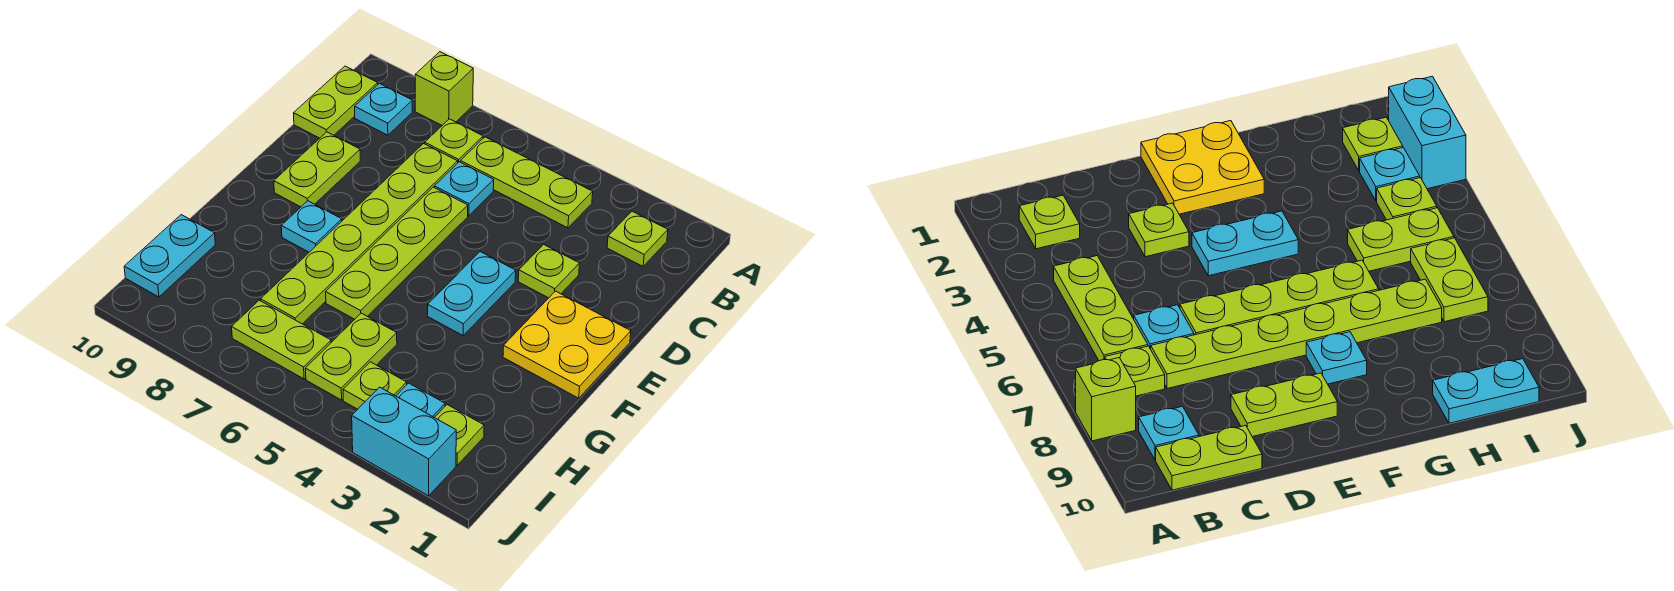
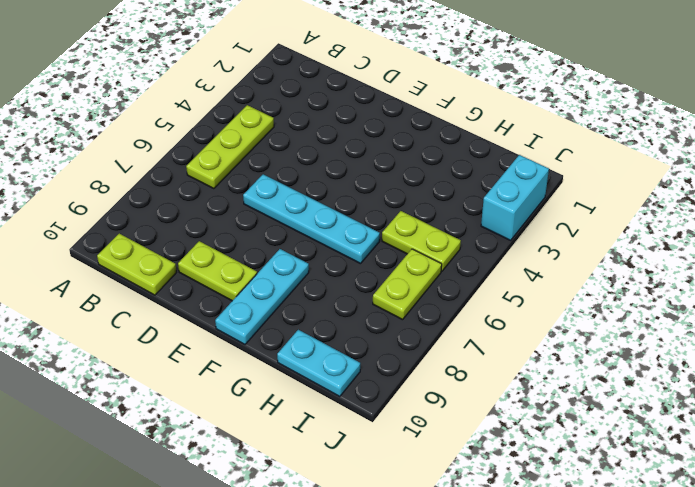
cyan plate D6:G6 level 1 -> lime plate D6:G6 level 1
cyan plate F8:F10 level 1 -> cyan plate F8 level 1
none -> lime brick A8 level 1
none -> lime plate B2 level 1
none -> lime plate B7 level 1

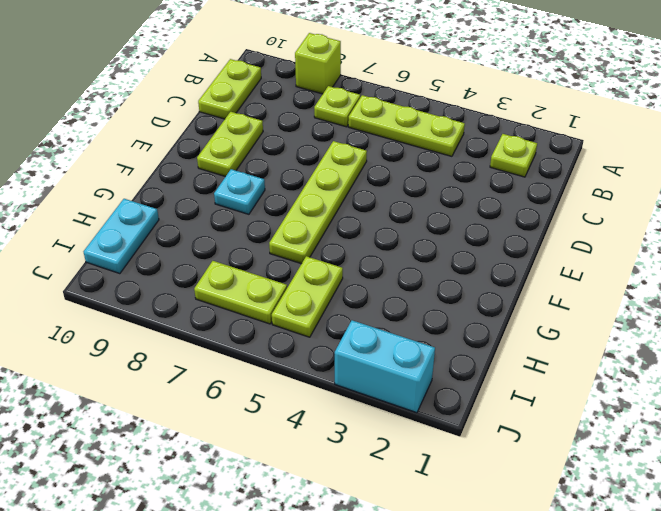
none -> cyan plate B9 level 1
none -> cyan plate C6 level 1
none -> lime plate C7:H7 level 1

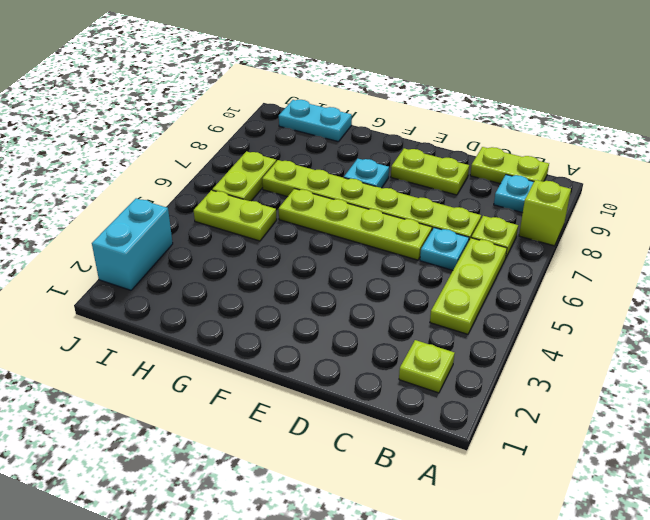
none -> lime plate D3 level 1
none -> yellow plate E1:F2 level 1
none -> cyan plate E4:F4 level 1

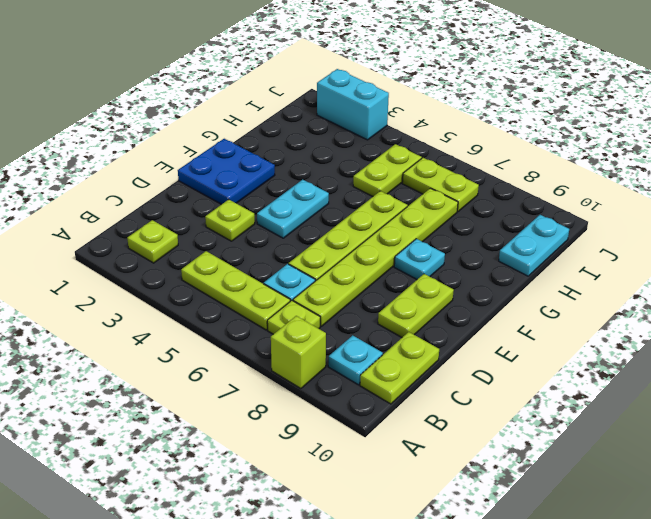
blue plate E1:F2 level 1 -> yellow plate E1:F2 level 1
none -> lime plate I2 level 1
none -> cyan plate I3 level 1
none -> lime plate I4 level 1

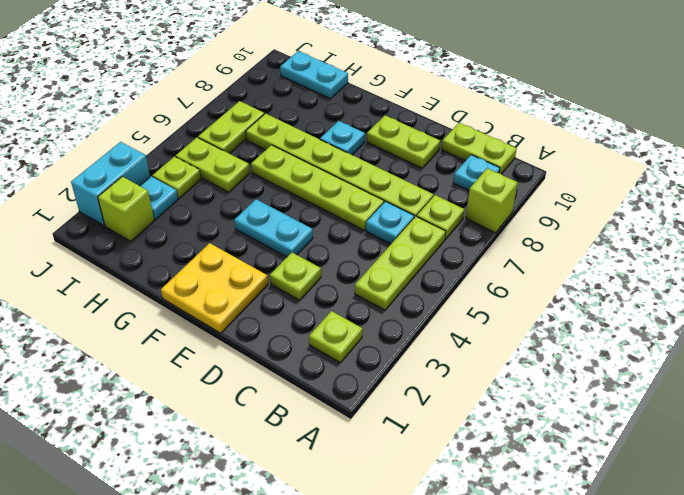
lime brick I2 level 1 -> lime plate I2 level 1

